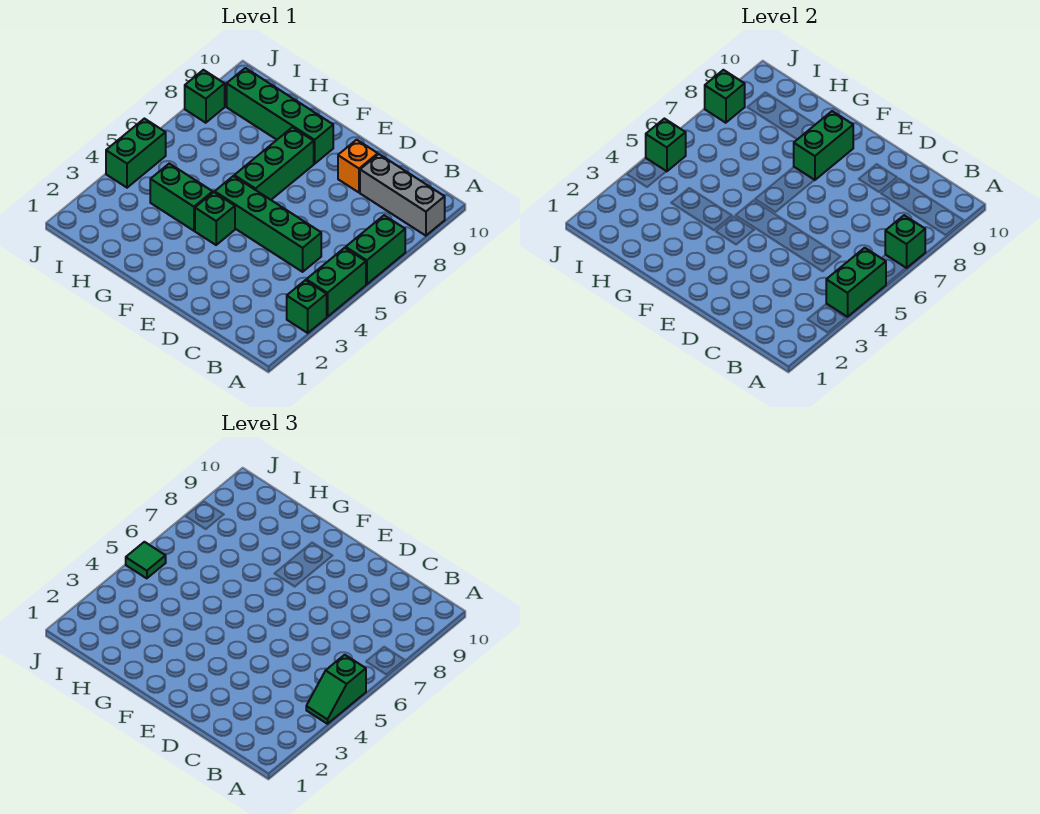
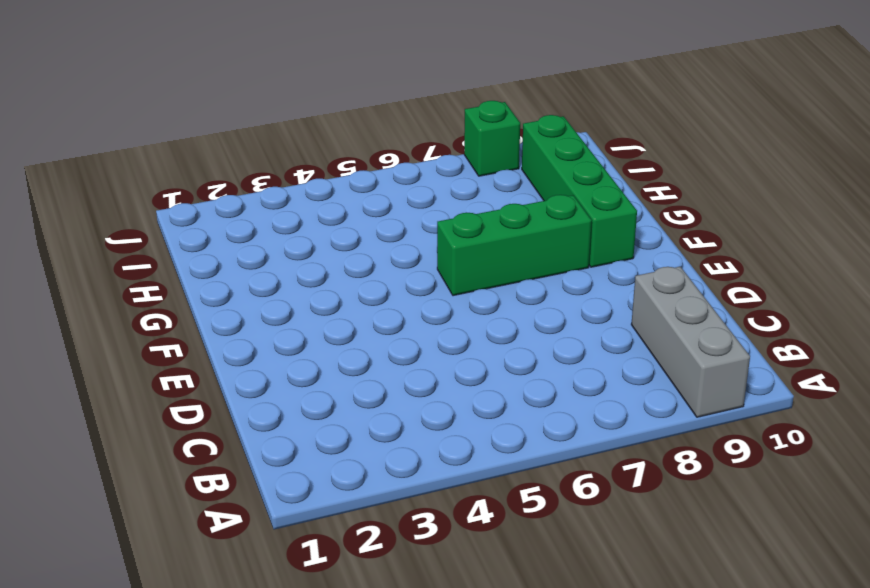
none -> green brick A3 level 1
none -> green brick A4:A5 level 1
none -> green brick A6:A7 level 1

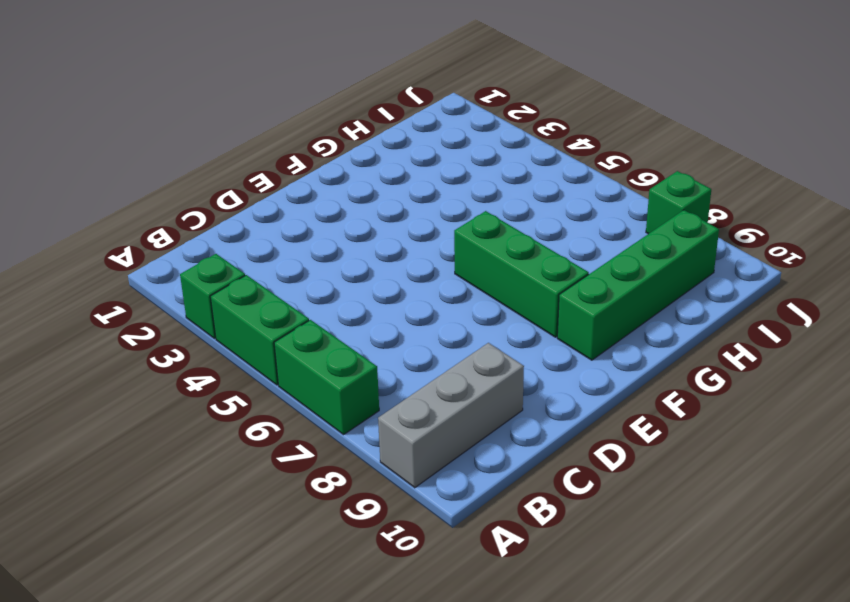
none -> green brick C5:F5 level 1
none -> orange brick D9 level 1
none -> green brick F4 level 1

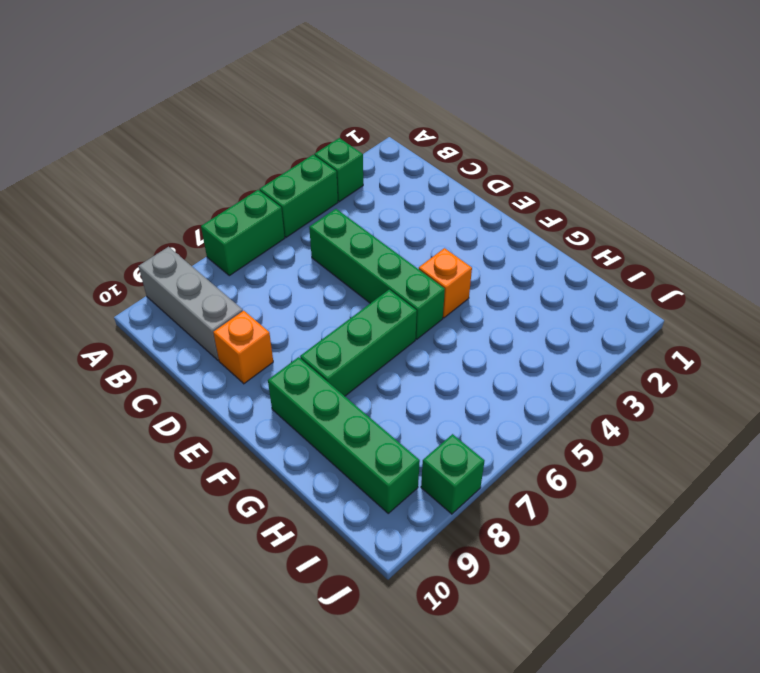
orange brick F4 level 1 -> green brick F4 level 1
none -> green brick G4:H4 level 1
none -> green brick J4:J5 level 1
none -> green brick A4:A5 level 2

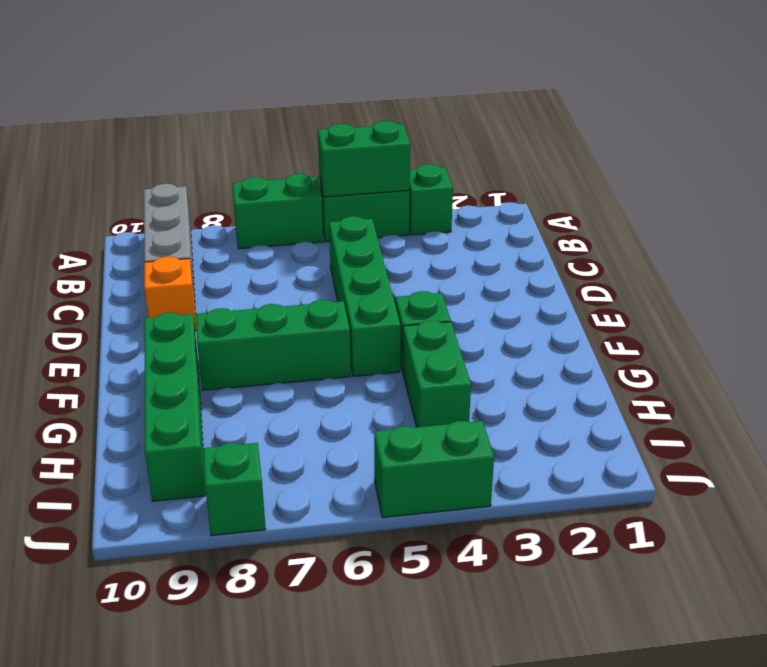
none -> green brick A7 level 2
none -> green brick F8:F9 level 2
none -> green brick J5 level 2

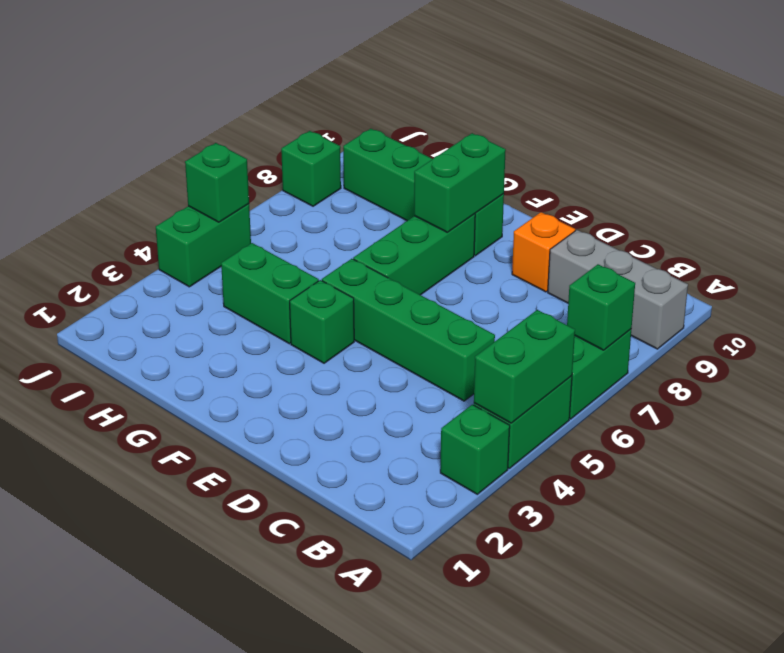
none -> green brick J8 level 2
none -> green slope A4:A5 level 3 top 5
none -> green tile J5 level 3

